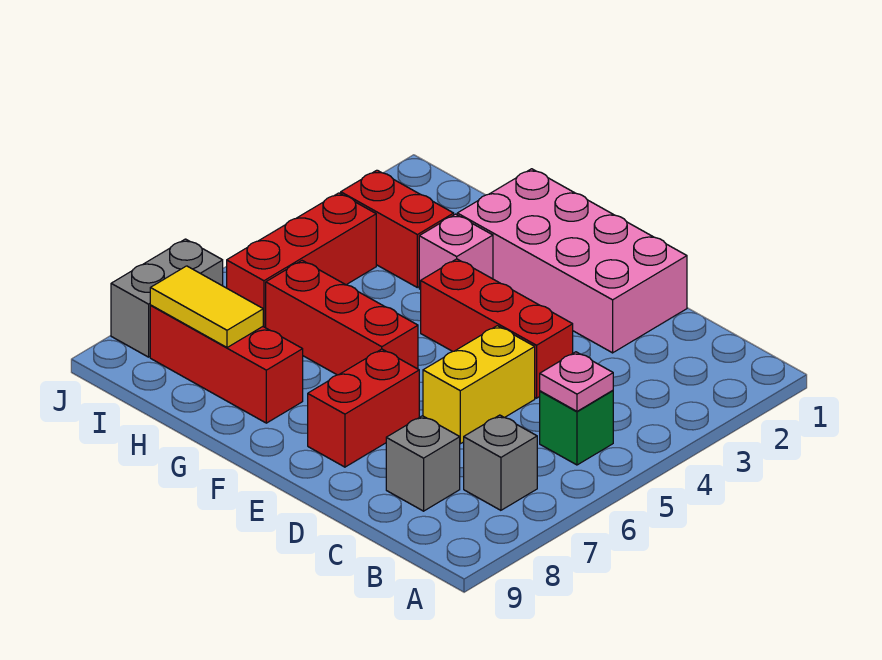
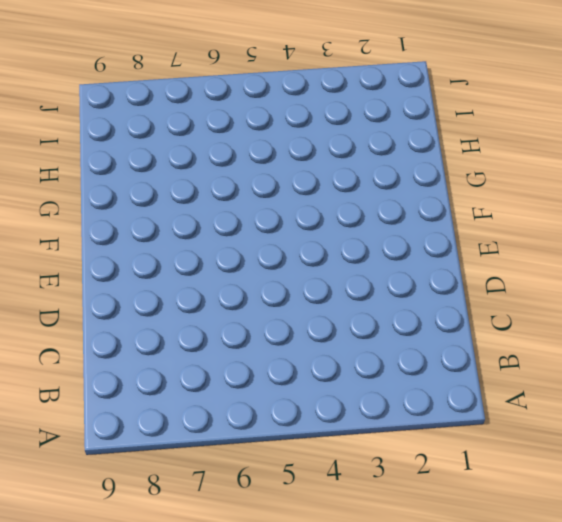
none -> green brick B5 level 1
none -> grey brick B7 level 1
none -> grey brick C8 level 1

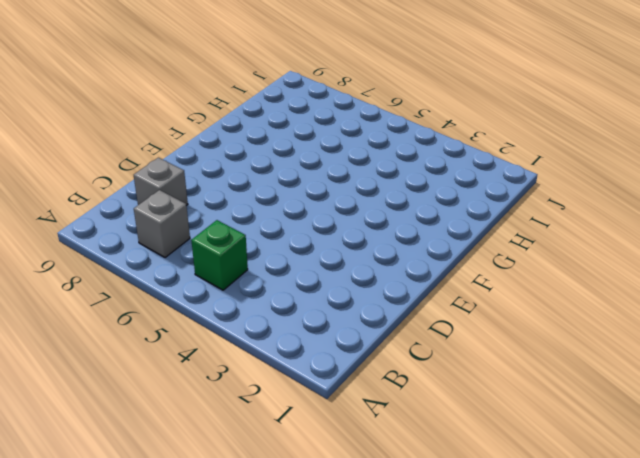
none -> pink brick D1:G2 level 1
none -> red brick D4:F4 level 1
none -> yellow brick D5:D6 level 1

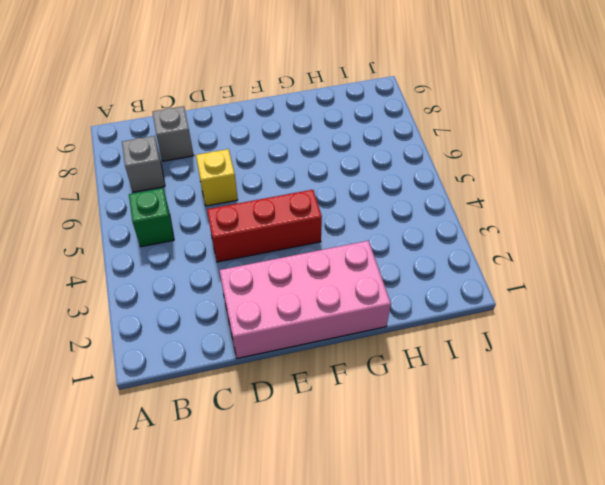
yellow brick D6 level 1 -> yellow brick D5:D6 level 1
none -> red brick E7:E8 level 1
none -> red brick F6:H6 level 1
none -> pink brick G3 level 1

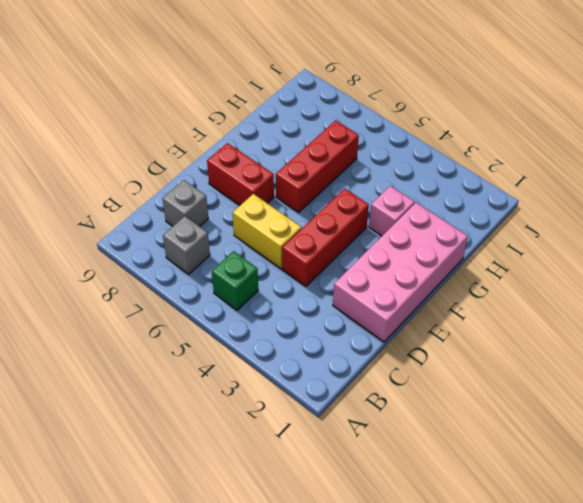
none -> red brick G8:I8 level 1
none -> red brick H3:I3 level 1
none -> red brick I4:I6 level 1

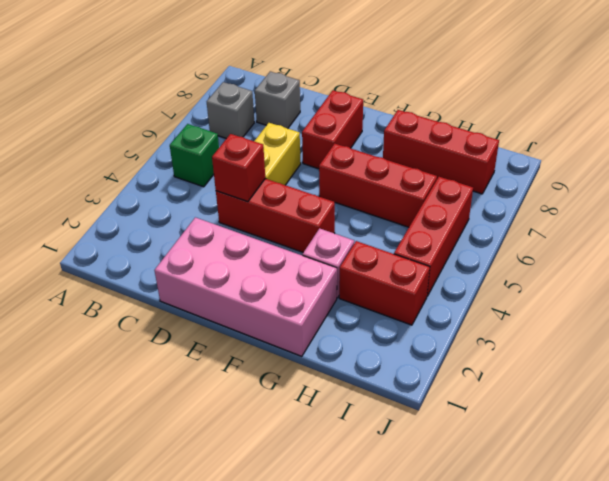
red brick D4 level 2 -> none
none -> grey brick J7:J8 level 1
none -> pink plate B5 level 2
none -> yellow tile H8:I8 level 2

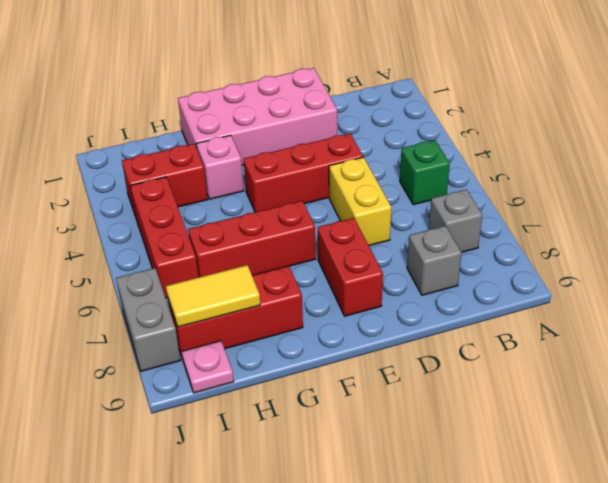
pink plate I9 level 1 -> pink plate B5 level 2

